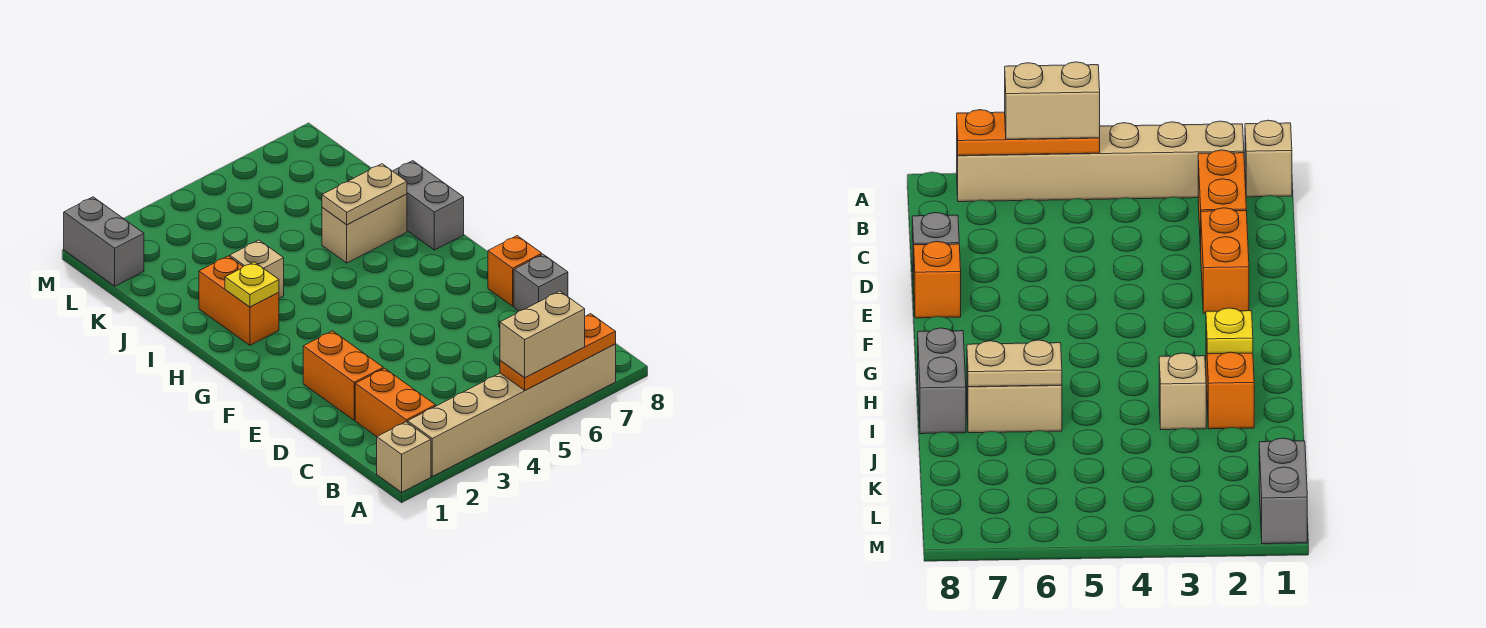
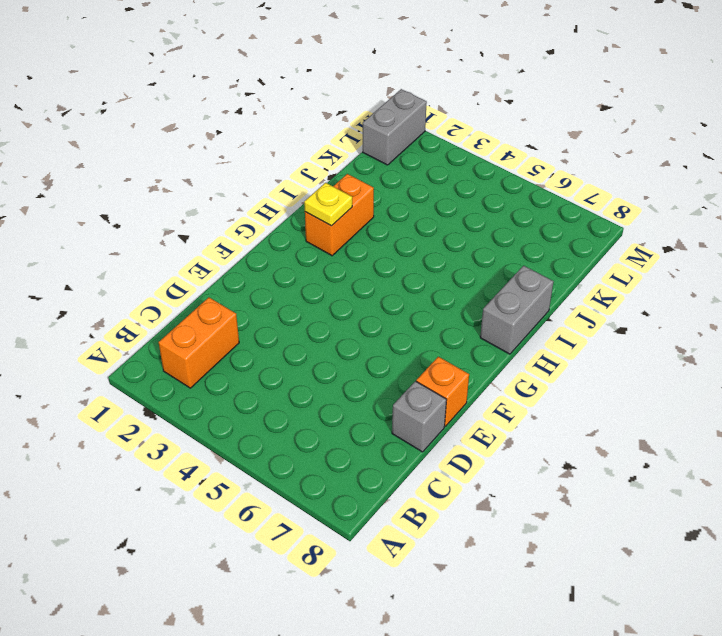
none -> tan brick A1 level 1
none -> tan brick A2:A7 level 1
none -> orange brick D2:E2 level 1

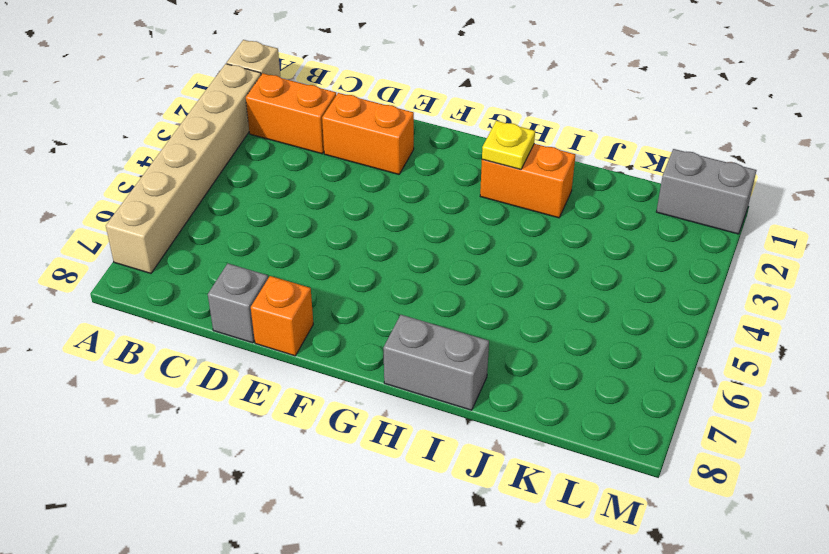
none -> tan brick I3 level 1
none -> tan brick I6:I7 level 1
none -> orange plate A5:A7 level 2

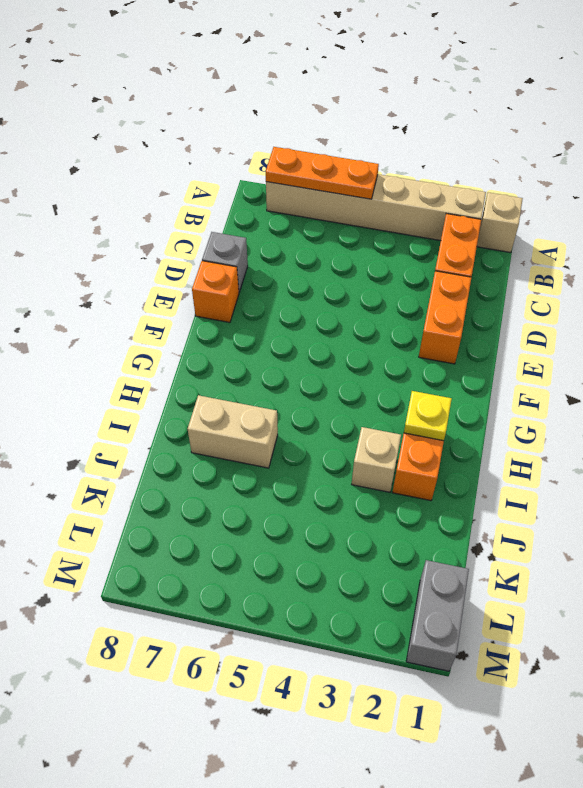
none -> grey brick H8:I8 level 1
none -> tan plate I6:I7 level 2
none -> tan brick A5:A6 level 3

